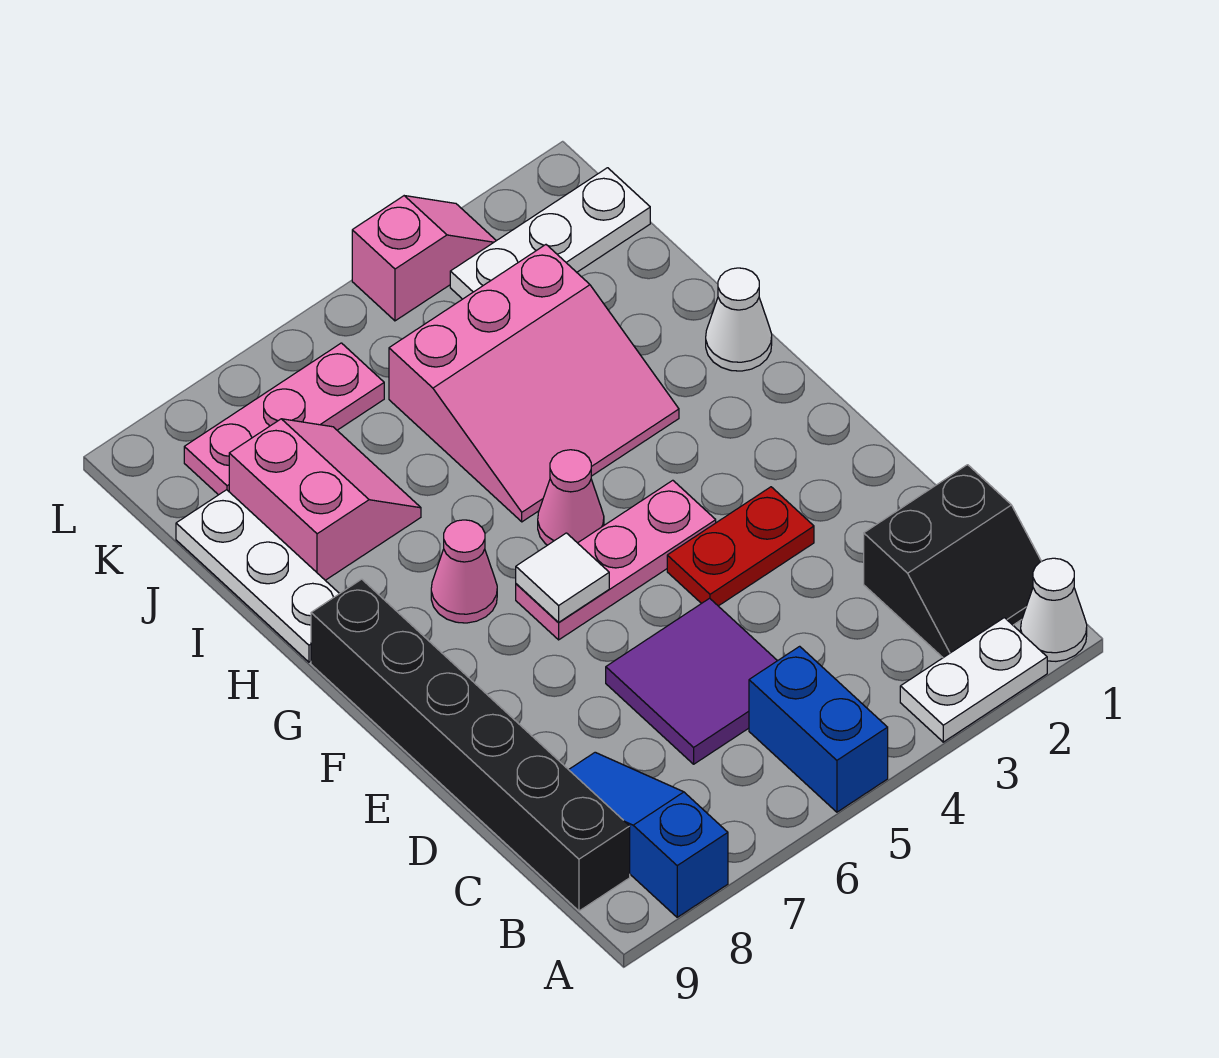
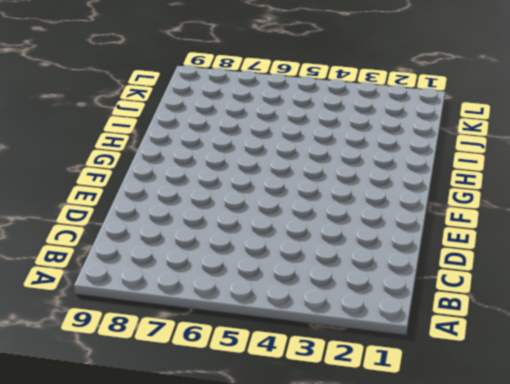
none -> white cone A1 level 1
none -> white plate A2:A3 level 1
none -> blue brick A5:B5 level 1

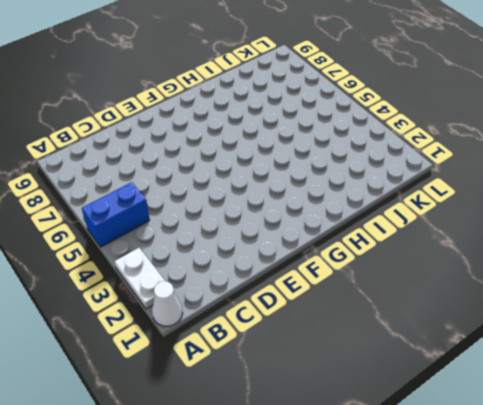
none -> blue slope A8:C8 level 1 top A
none -> black slope B1:C2 level 1 top C
none -> black brick B9:G9 level 1

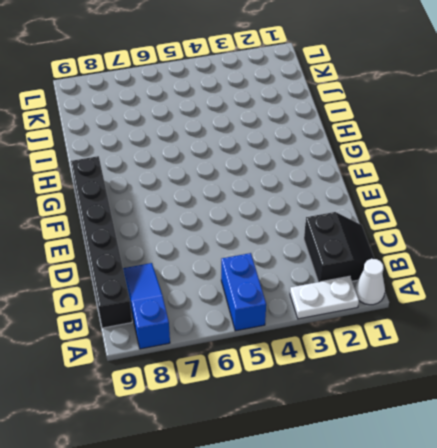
black slope B1:C2 level 1 top 2 -> black slope B1:C2 level 1 top C
none -> purple tile C5:D6 level 1
none -> red plate E3:E4 level 1
none -> pink plate F4:F6 level 1

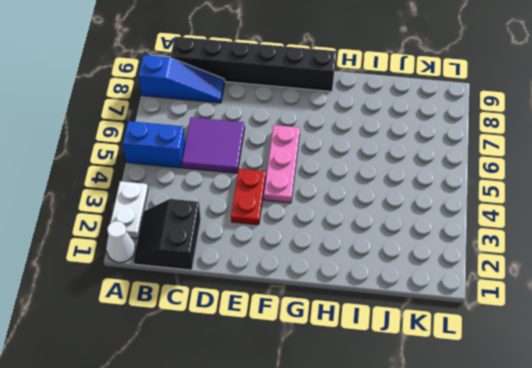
none -> pink cone G5 level 1
none -> pink cone G7 level 1
none -> white cone H1 level 1

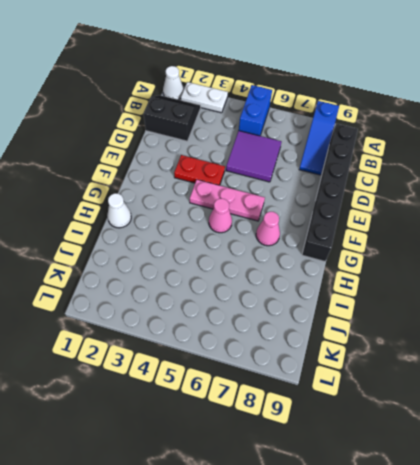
none -> pink slope H3:J5 level 1 top J
none -> white plate H9:J9 level 1
none -> pink slope I7:J8 level 1 top 8

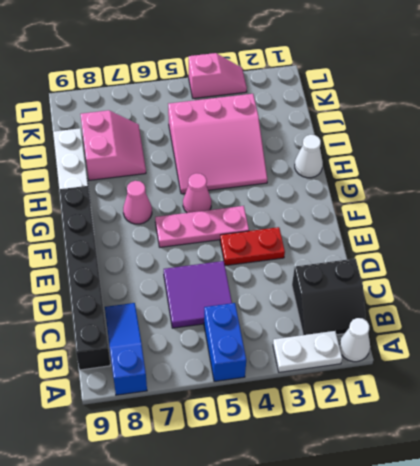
none -> white plate K1:K3 level 1
none -> pink plate K6:K8 level 1
none -> white tile F6 level 2

